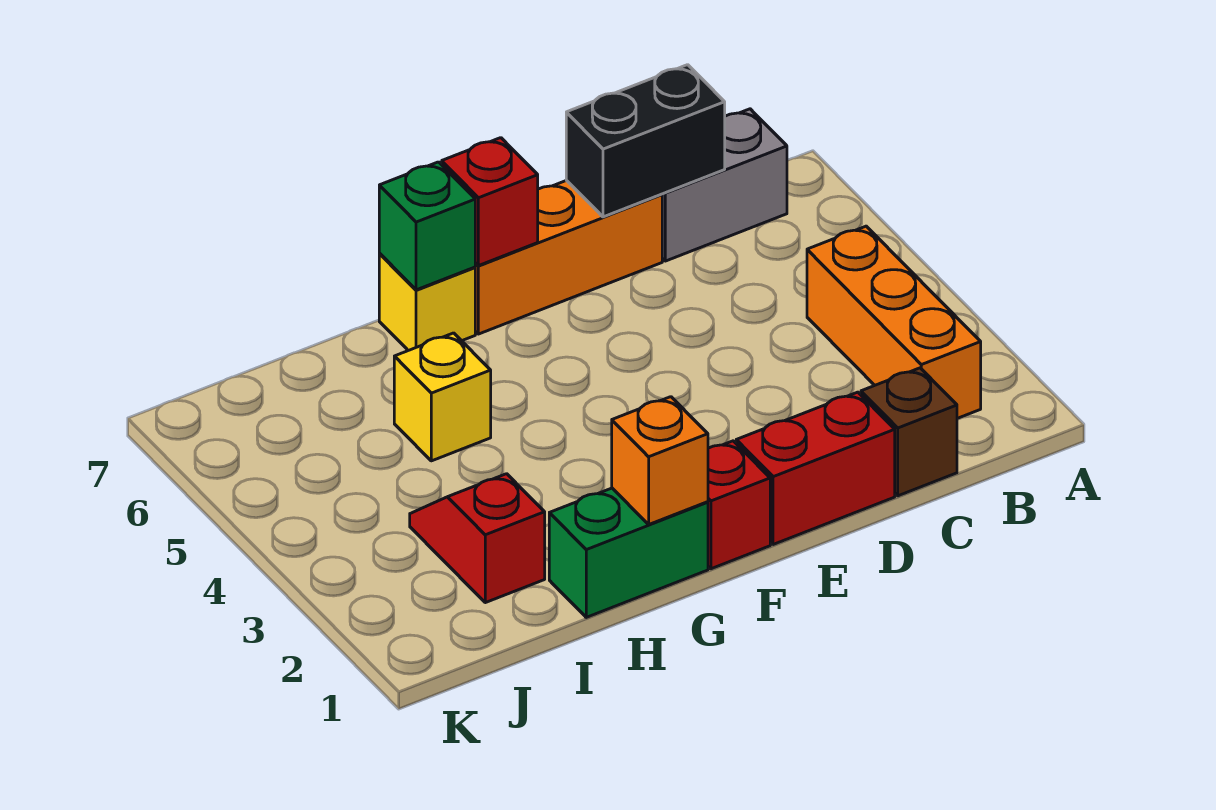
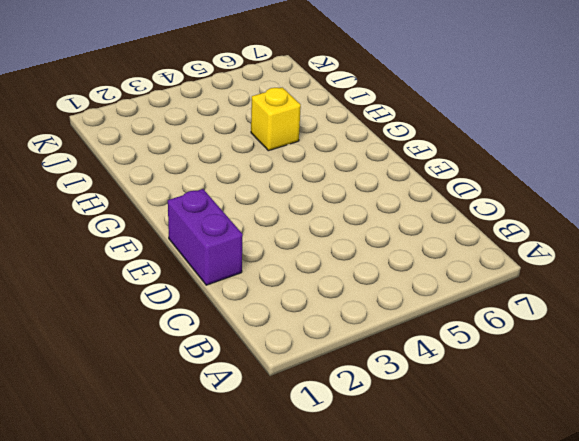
purple brick D1:E1 level 1 -> red brick D1:E1 level 1
none -> orange brick B2:B4 level 1
none -> grey brick B7:C7 level 1
none -> brown brick C1 level 1

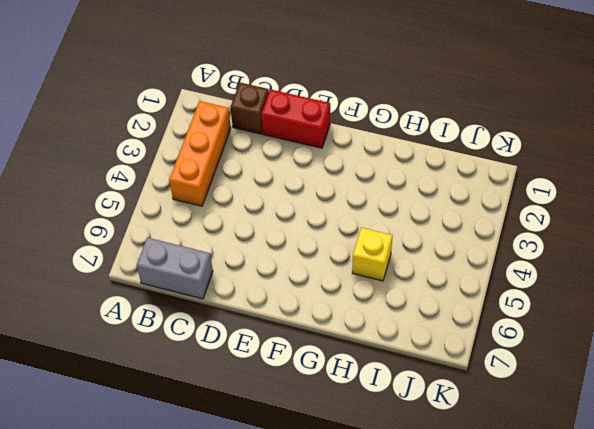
none -> orange brick D7:F7 level 1
none -> red brick F1 level 1
none -> green brick G1:H1 level 1

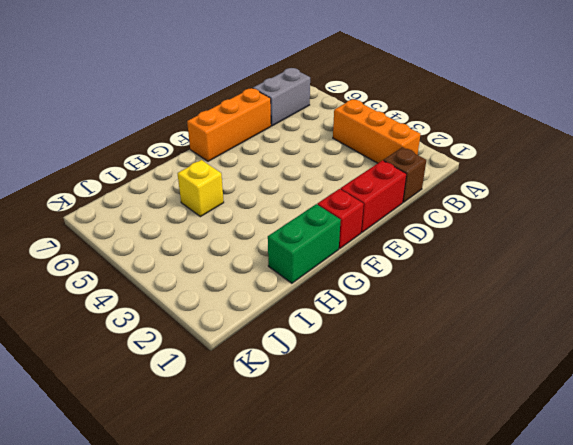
none -> yellow brick G7 level 1
none -> red slope I2:I3 level 1 top 2
none -> black brick C7:D7 level 2

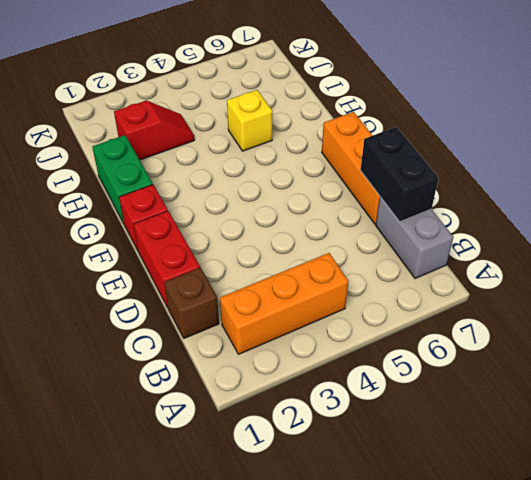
none -> yellow brick G7 level 1
none -> red brick F7 level 2
none -> orange brick G1 level 2

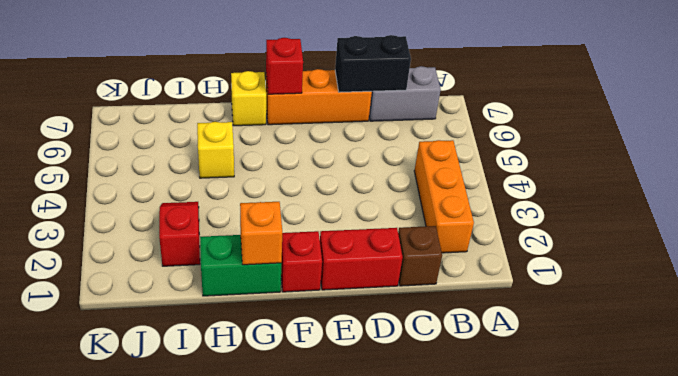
none -> green brick G7 level 2

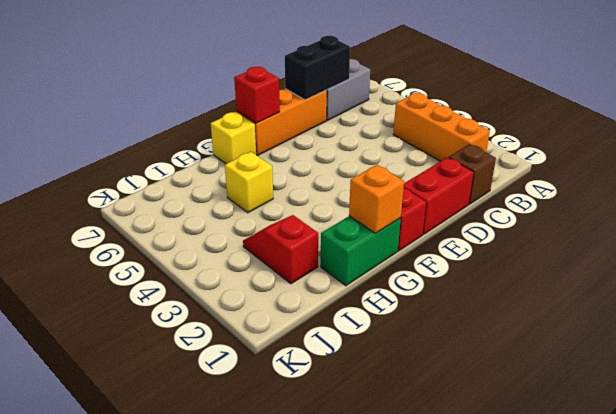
none -> green brick G7 level 2

